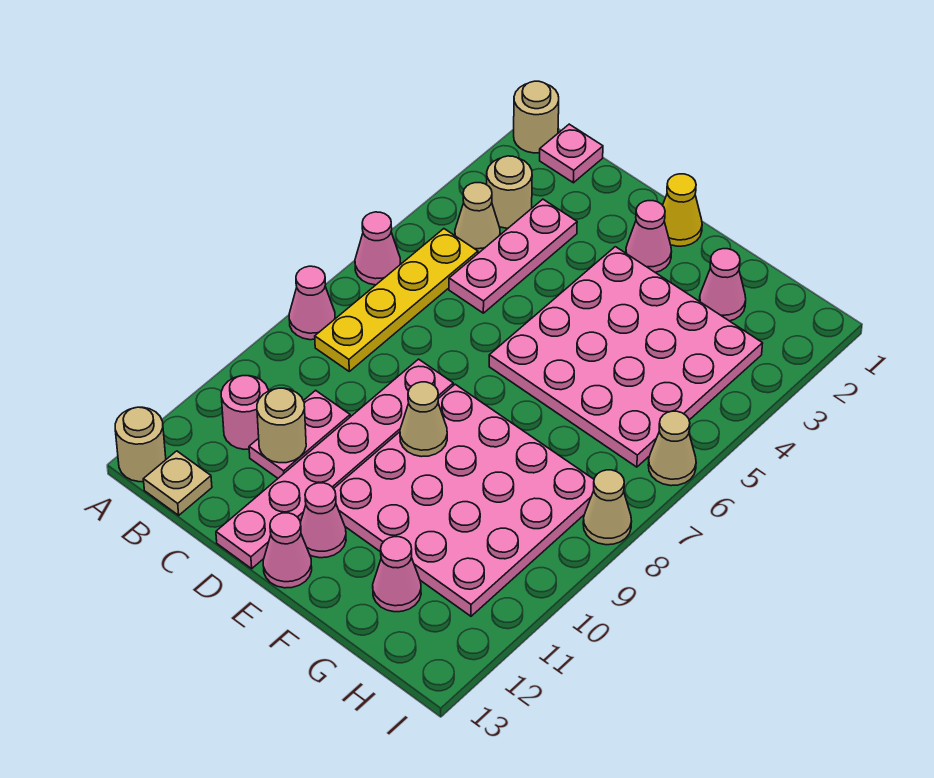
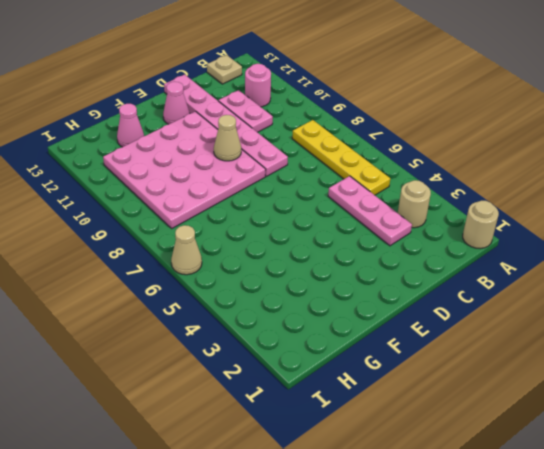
none -> pink cone A6 level 1
none -> pink cone A8 level 1
none -> tan round brick A13 level 1

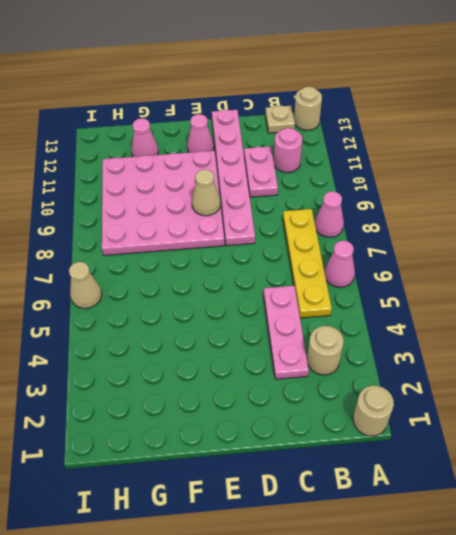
none -> pink plate B1 level 1
none -> tan cone B4 level 1
none -> yellow cone E1 level 1

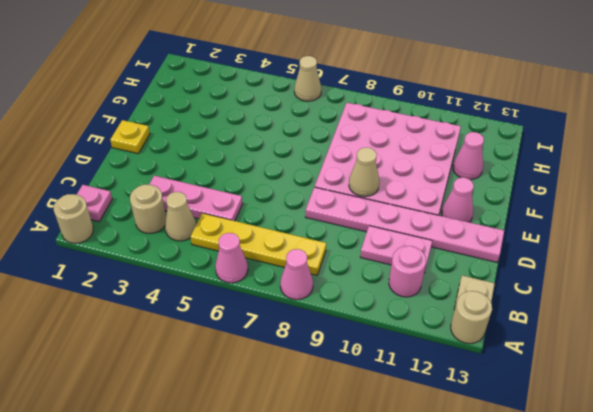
yellow plate E1 level 1 -> yellow cone E1 level 1
none -> pink cone E2 level 1
none -> pink plate E3:H6 level 1
none -> pink cone E13 level 1

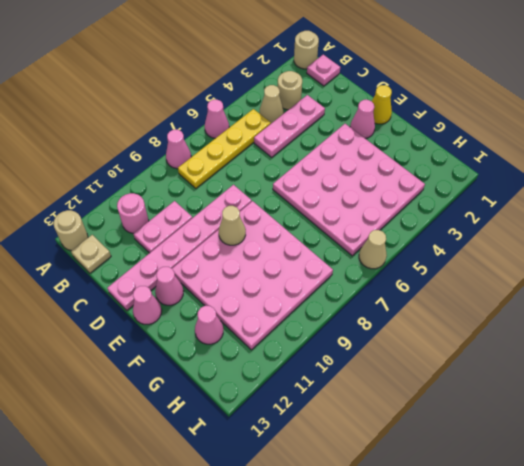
none -> pink cone G2 level 1
none -> tan cone I8 level 1
none -> tan round brick C11 level 2

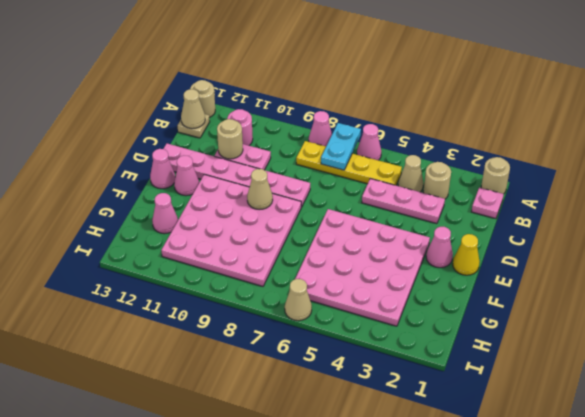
cyan plate A7:B7 level 2 -> none
tan cone B13 level 2 -> tan cone I8 level 1
none -> pink cone G2 level 1

